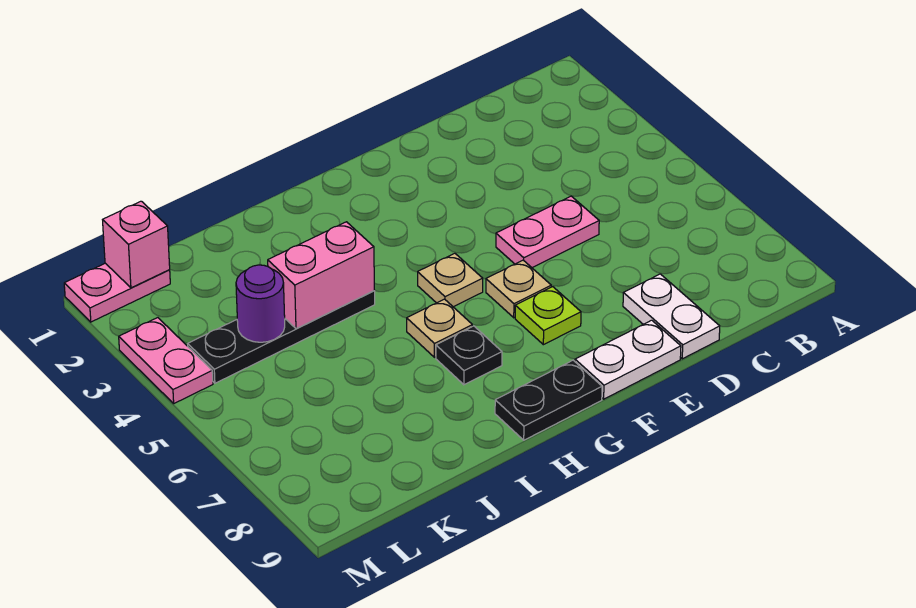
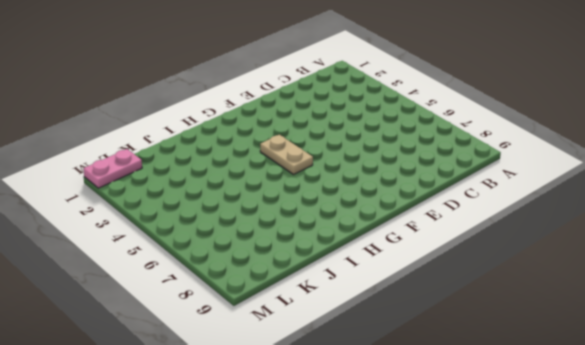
tan plate G4:G5 level 1 -> tan plate G5 level 1
none -> pink plate D5:E5 level 1
none -> white plate D8:D9 level 1
none -> white plate E9:F9 level 1

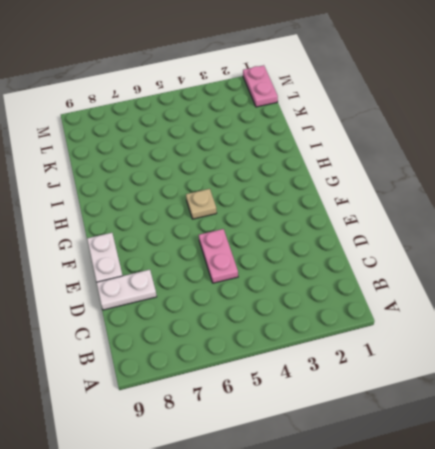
none -> tan plate F6 level 1
none -> lime plate F7 level 1
none -> black plate G9:H9 level 1

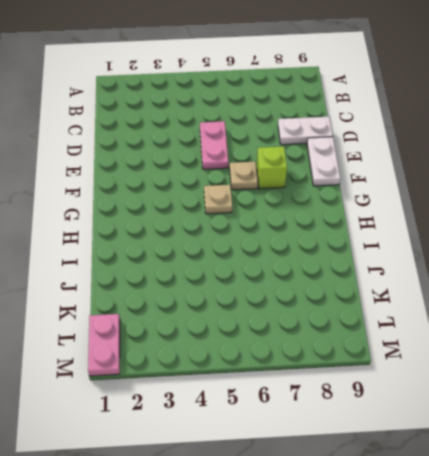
lime brick F7 level 1 -> lime plate F7 level 1
none -> black plate G9:H9 level 1
none -> tan plate H6 level 1
none -> black plate H7 level 1

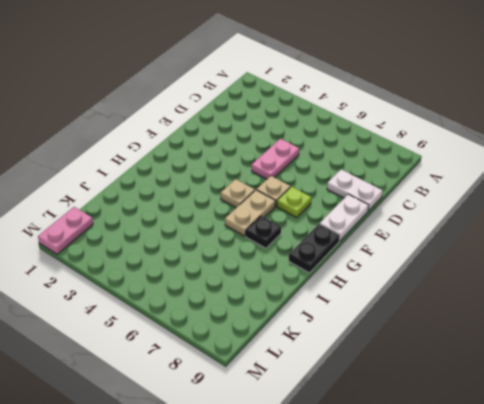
tan plate G6:H6 level 1 -> tan plate H6 level 1
none -> black plate I4:L4 level 1
none -> pink plate M3:M4 level 1
none -> pink brick I4:J4 level 2

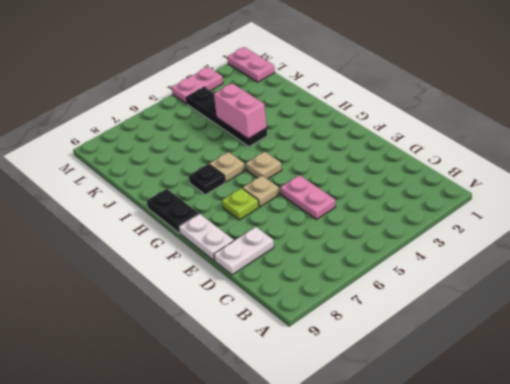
none -> purple round brick K4 level 2
none -> pink brick L1 level 2

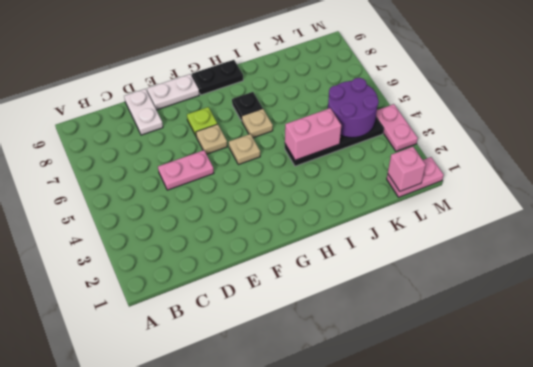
purple round brick K4:L5 level 2 -> purple round brick K4 level 2

